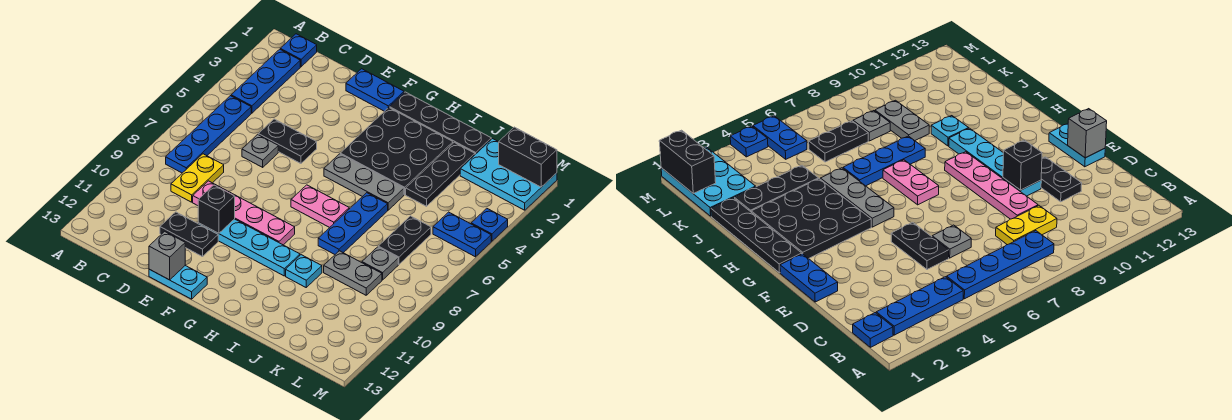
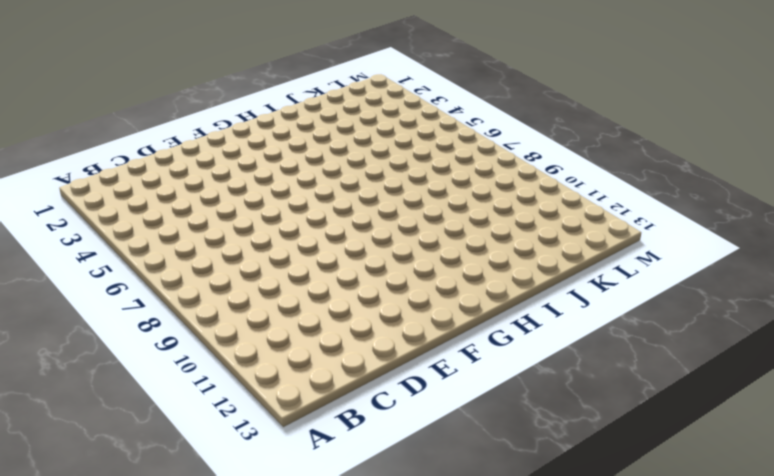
none -> blue plate B1 level 1
none -> blue plate B2:B4 level 1
none -> blue plate B5:B8 level 1

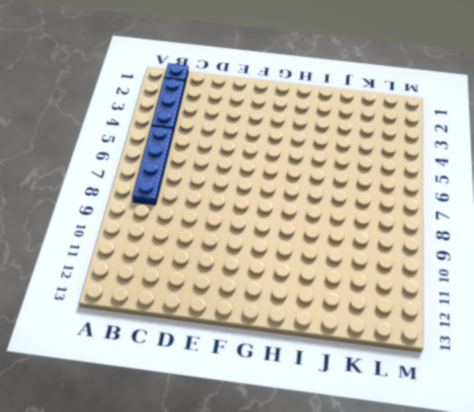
none -> yellow plate C8:C9 level 1
none -> black plate D5:E5 level 1
none -> grey plate D6 level 1

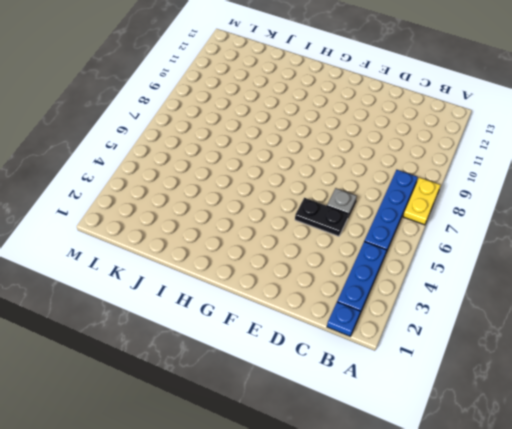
yellow plate A7:A8 level 1 -> yellow plate C8:C9 level 1
none -> pink plate D9:G9 level 1
none -> black plate D11:E11 level 1
none -> blue plate E1:F1 level 1

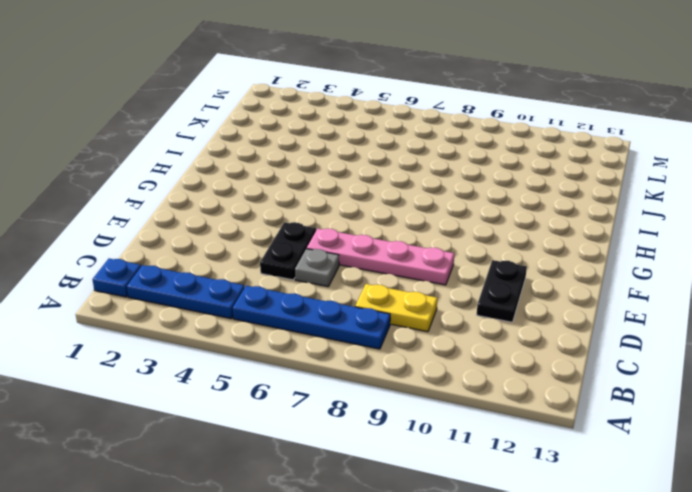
pink plate E6:E9 level 1 -> pink plate D9:G9 level 1
none -> blue plate E1:F1 level 1
none -> cyan plate E10:H10 level 1
none -> cyan plate E13:F13 level 1

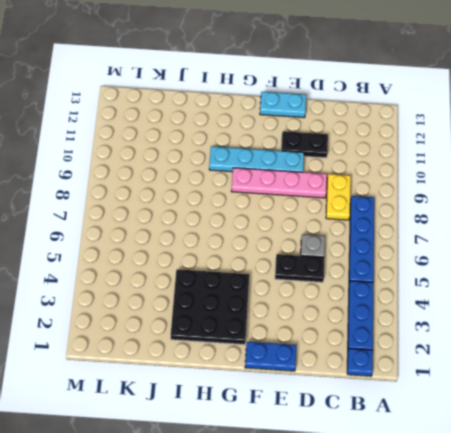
none -> black plate G1:J1 level 1
none -> grey plate G5:I5 level 1
none -> pink plate G7:H7 level 1

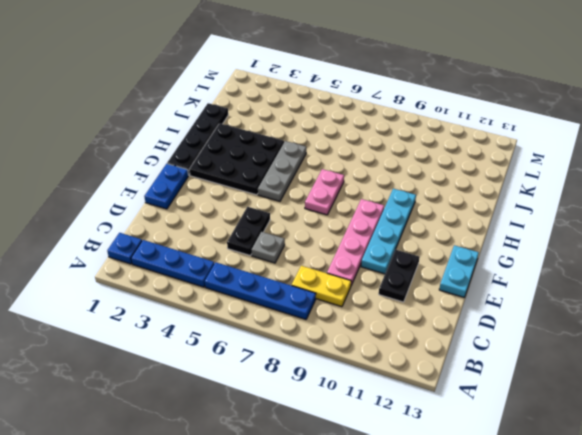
none -> blue plate I6:I8 level 1
none -> cyan plate I10 level 1
none -> black plate J2:J4 level 1

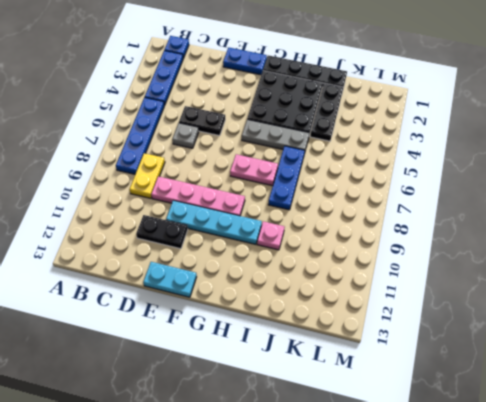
pink plate I10 level 1 -> cyan plate I10 level 1
none -> grey plate J9:K9 level 1
none -> cyan plate K1:M2 level 1
none -> black plate K6:K7 level 1

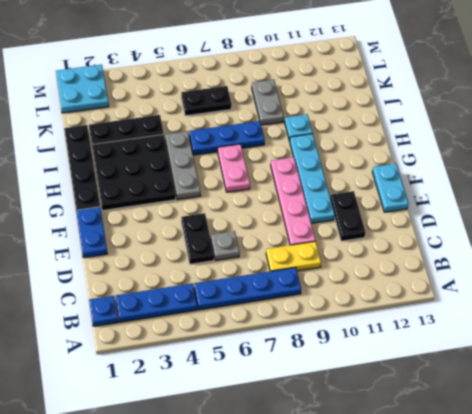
cyan plate L1:M2 level 1 -> cyan plate K1:M2 level 1
none -> grey plate K8 level 1
none -> blue plate L5:M5 level 1
none -> blue plate M4 level 1

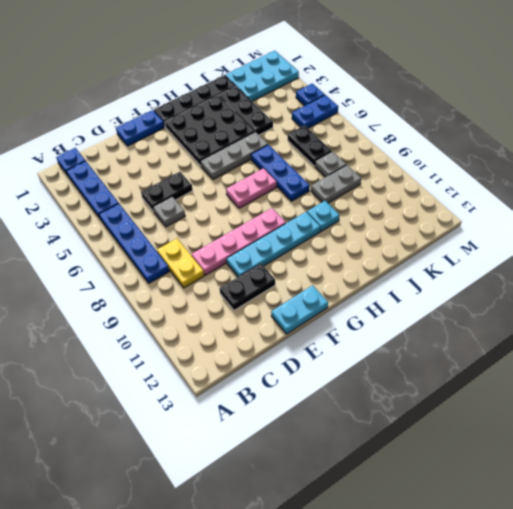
none -> black brick E10 level 2
none -> grey brick E13 level 2
none -> black brick L1:M1 level 2

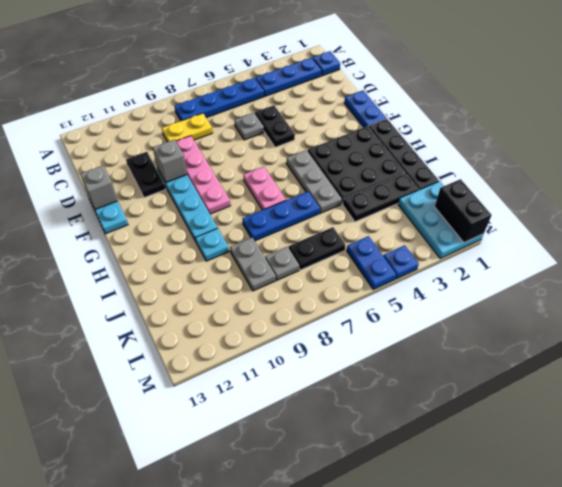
grey brick E10 level 2 -> black brick E10 level 2

